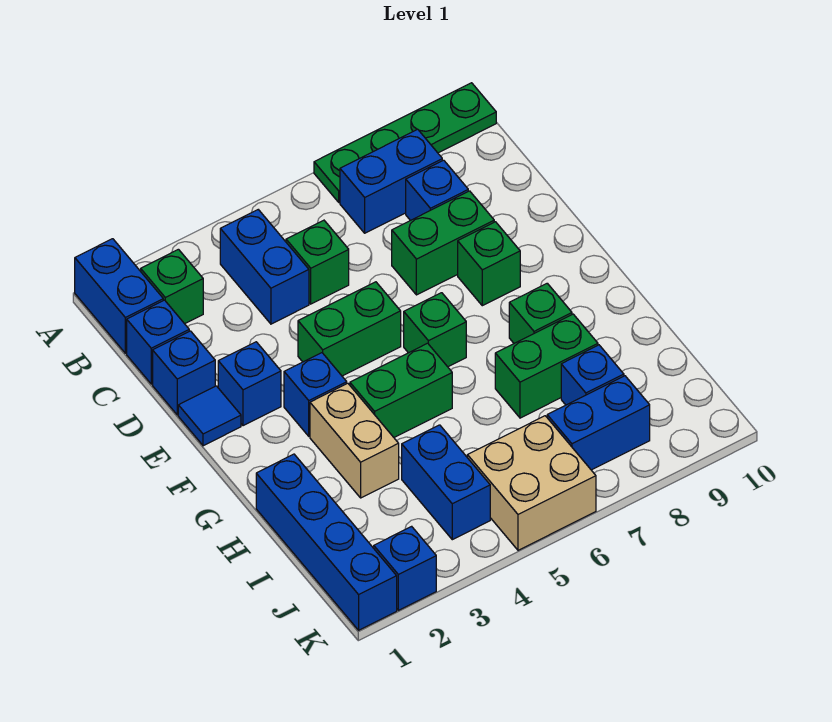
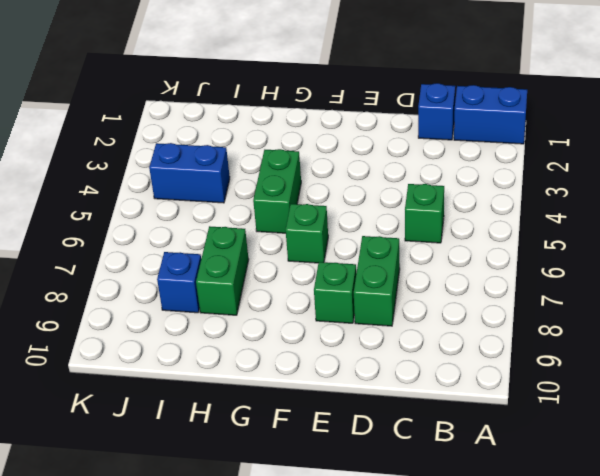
none -> green plate A7:A10 level 1
none -> green brick B2 level 1
none -> blue brick B4:C4 level 1

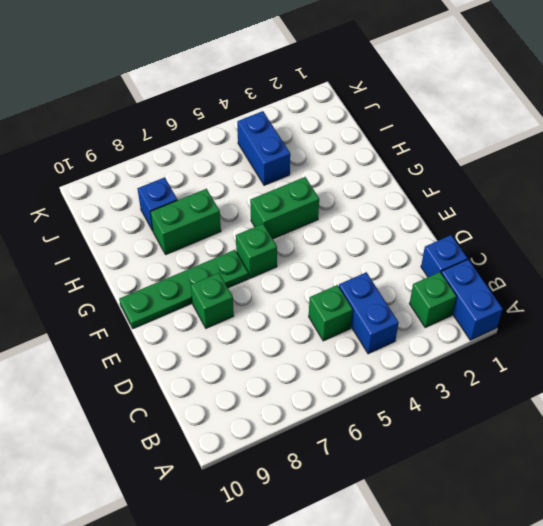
green plate F7:F10 level 1 -> green plate A7:A10 level 1
none -> blue brick B7:B8 level 1
none -> blue brick C8 level 1
none -> blue brick D1 level 1

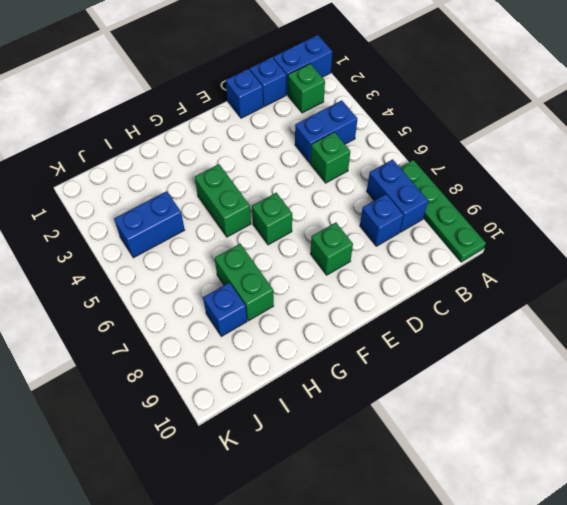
none -> green brick D7:D8 level 1
none -> blue tile E1 level 1
none -> blue brick E2 level 1

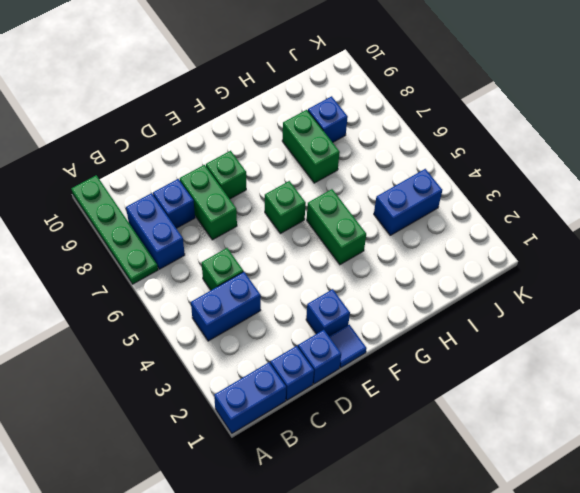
none -> green brick B2 level 1
none -> green brick E4:E5 level 1
none -> blue brick F3 level 1

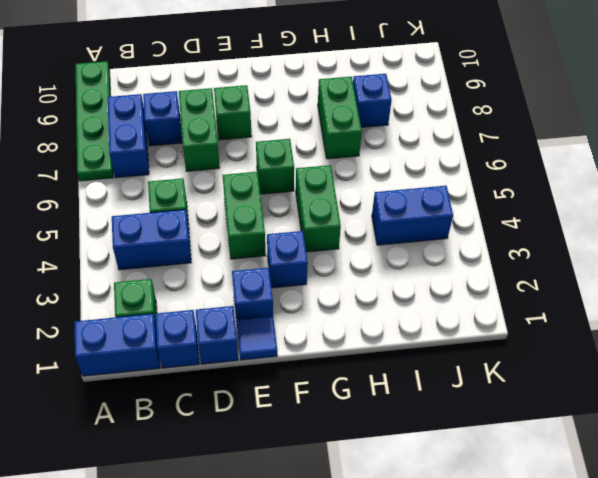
none -> tan brick G3:H3 level 1
none -> green brick G8 level 1
none -> blue brick H1:K1 level 1

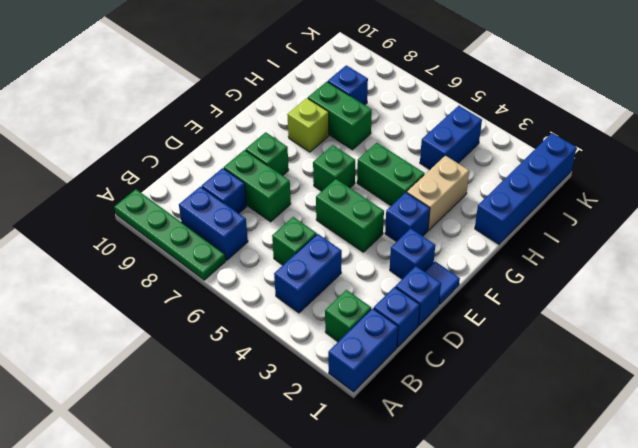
lime brick G8 level 1 -> green brick G8 level 1
none -> tan brick J5:K6 level 1
none -> blue brick J7:J8 level 1
none -> blue brick K2 level 1

